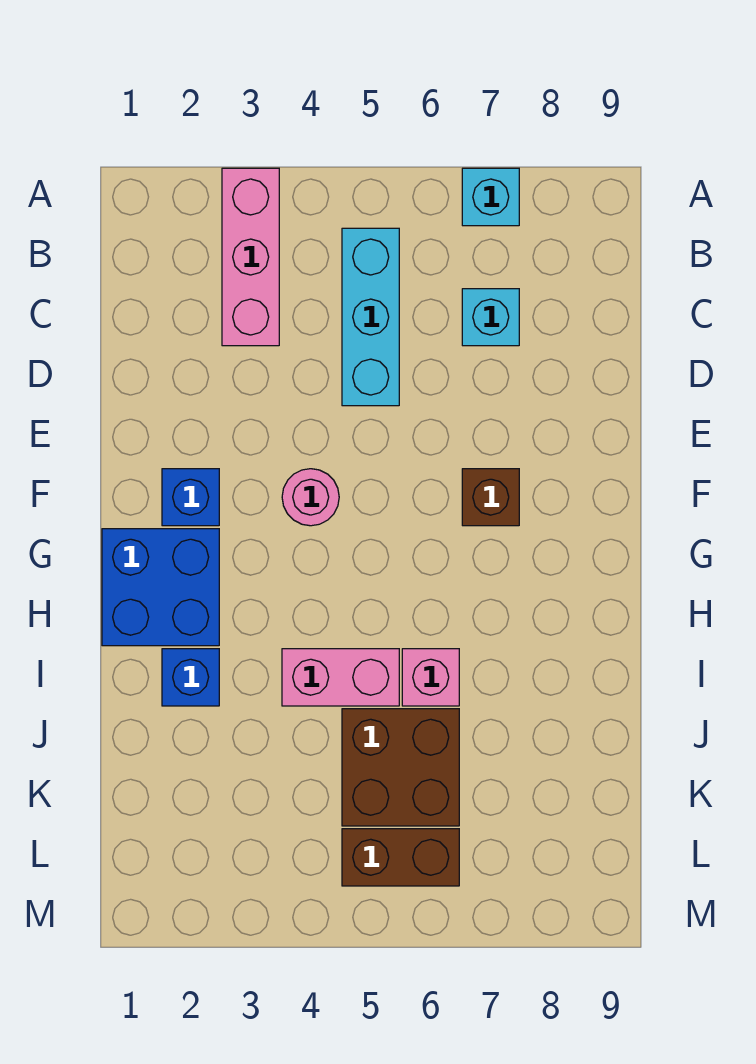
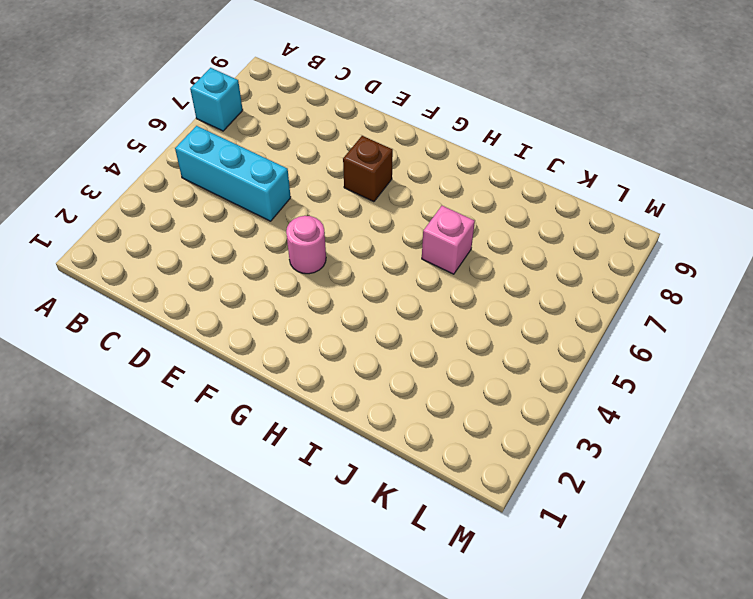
none -> pink brick A3:C3 level 1
none -> cyan brick C7 level 1
none -> blue brick F2 level 1

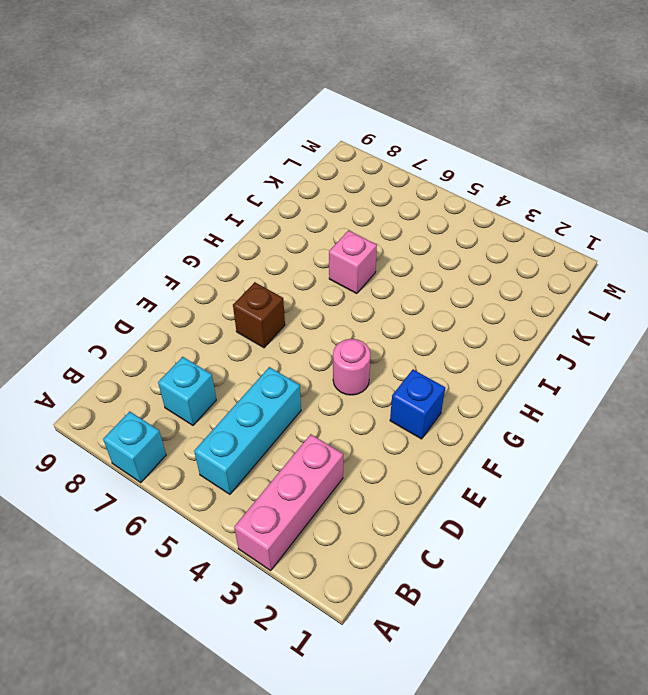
none -> blue brick G1:H2 level 1
none -> blue brick I2 level 1
none -> pink brick I4:I5 level 1

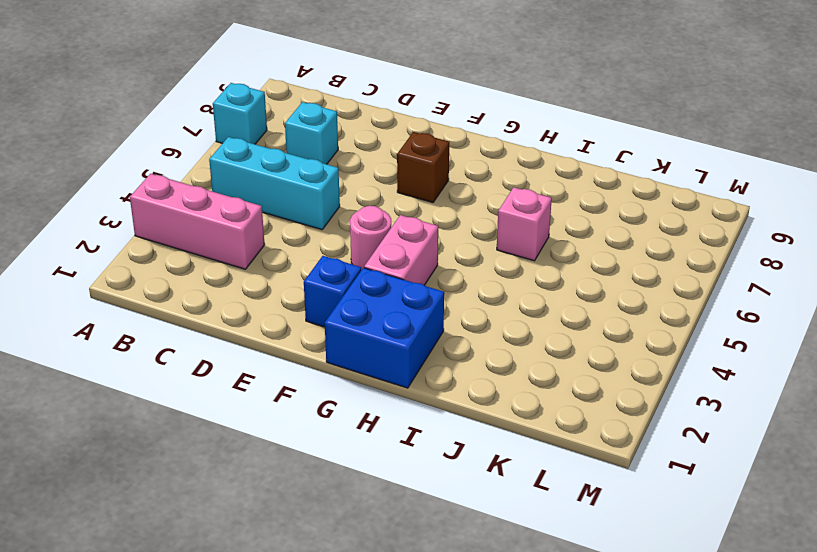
pink brick G3:G4 level 1 -> pink brick I4:I5 level 1
none -> blue brick I2 level 1
none -> brown brick J5:K6 level 1
none -> brown brick L5:L6 level 1

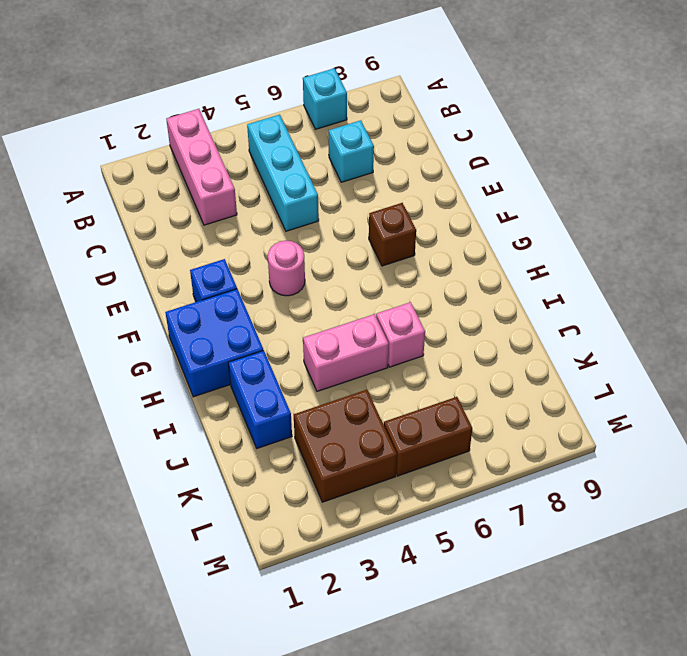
blue brick I2:J2 level 1 -> blue brick I2 level 1
brown brick K3:L4 level 1 -> brown brick J5:K6 level 1

